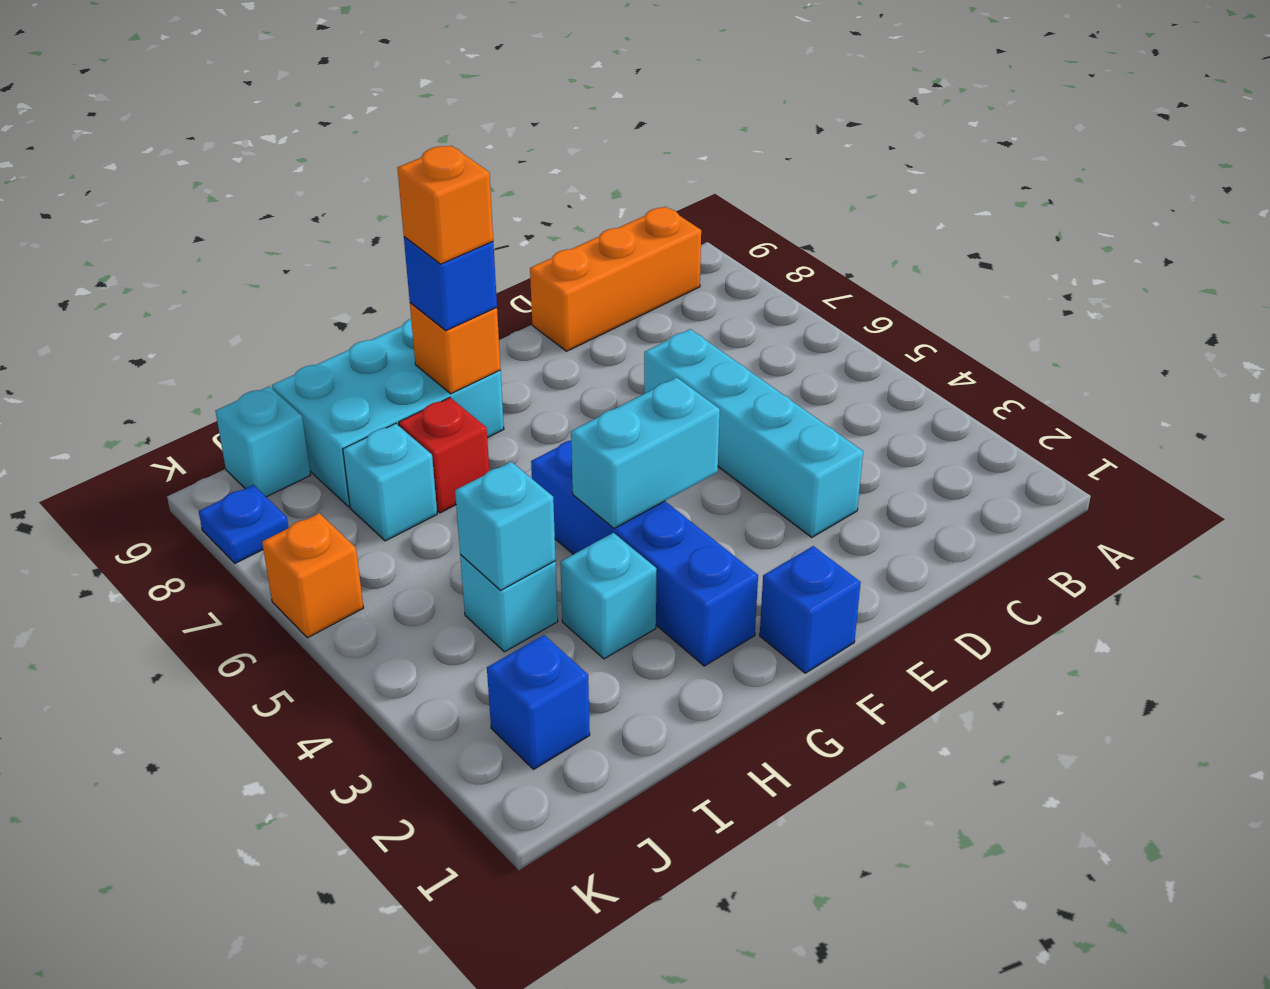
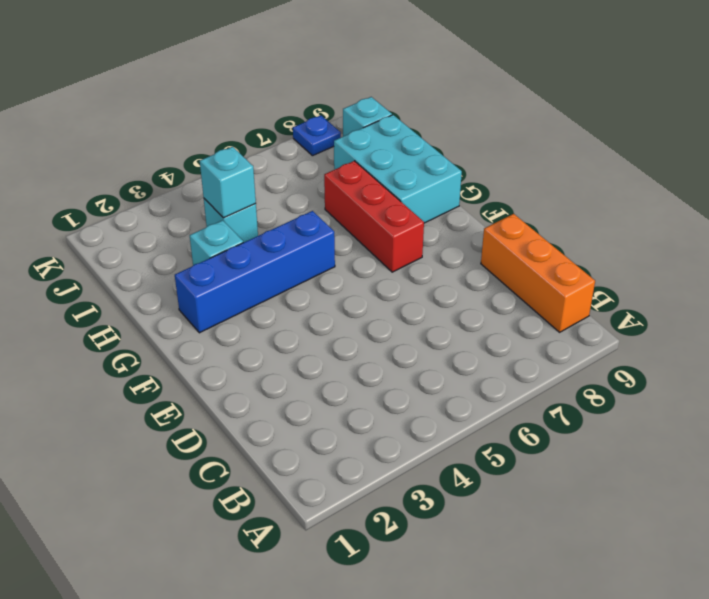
red brick F7:H7 level 1 -> red brick H7 level 1
none -> cyan brick D3:D6 level 1
none -> blue brick F1 level 1
none -> cyan brick I7 level 1

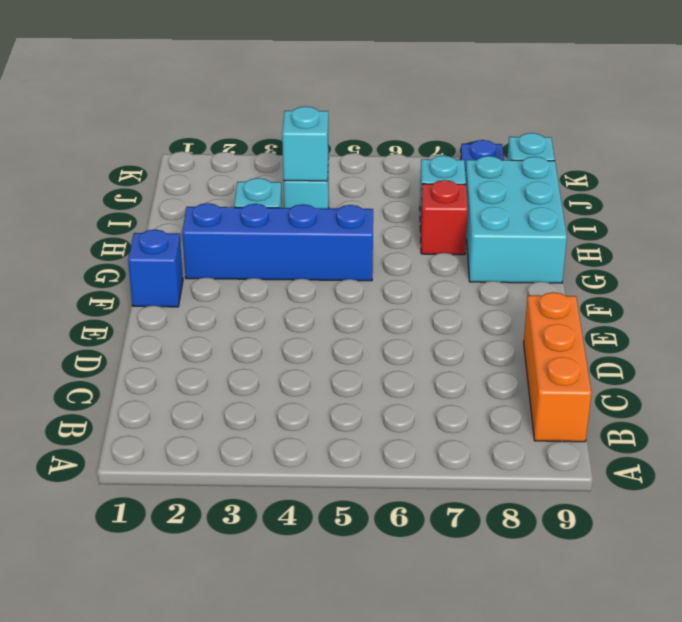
none -> cyan brick D3:D6 level 1
none -> blue brick J2 level 1
none -> orange brick K6 level 1

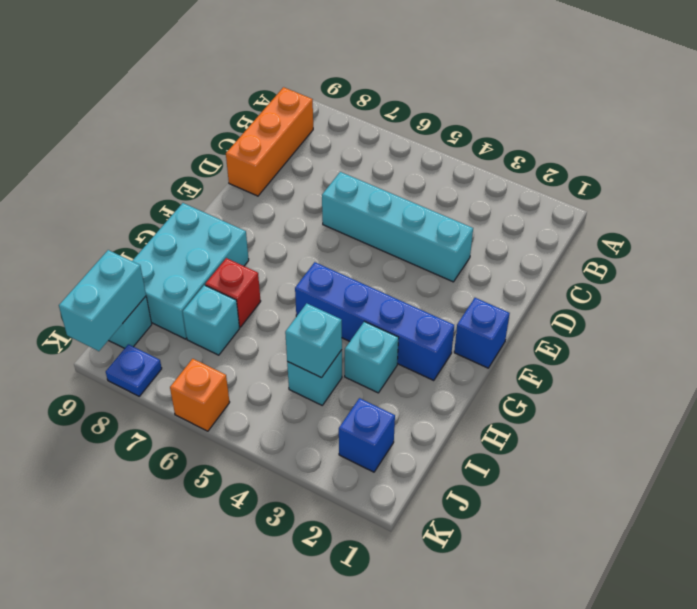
cyan brick J9:K9 level 2 -> cyan brick F4:G4 level 2
none -> orange brick G8 level 2
none -> blue brick G8 level 3
none -> orange brick G8 level 4

